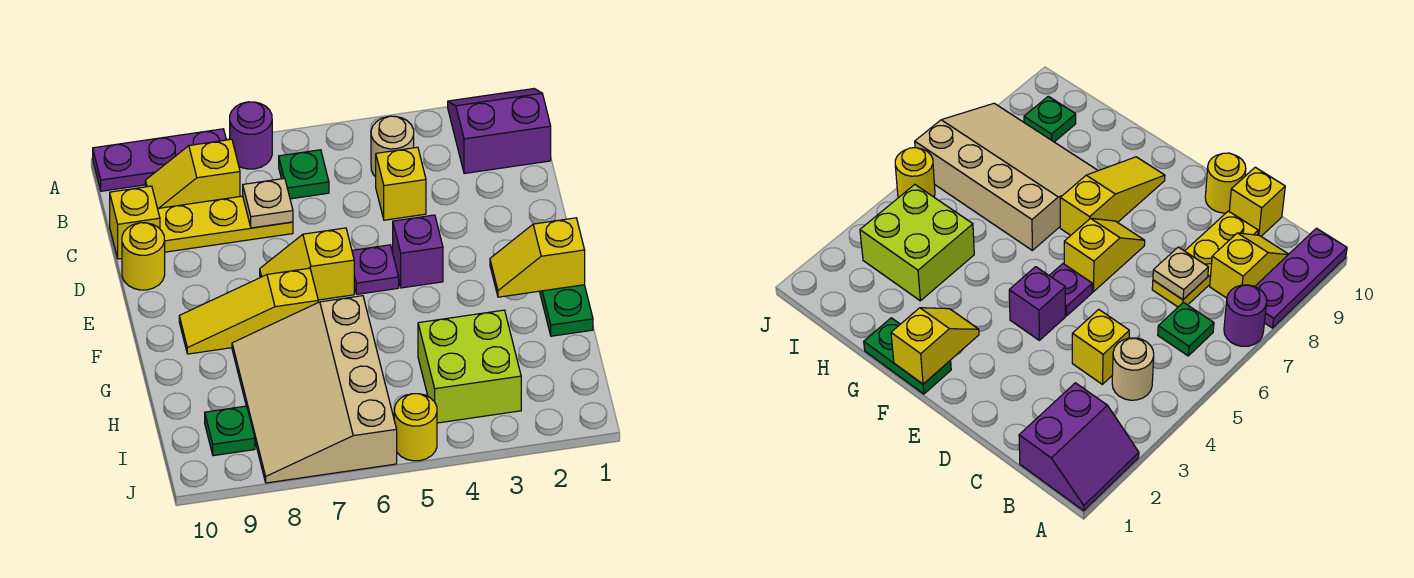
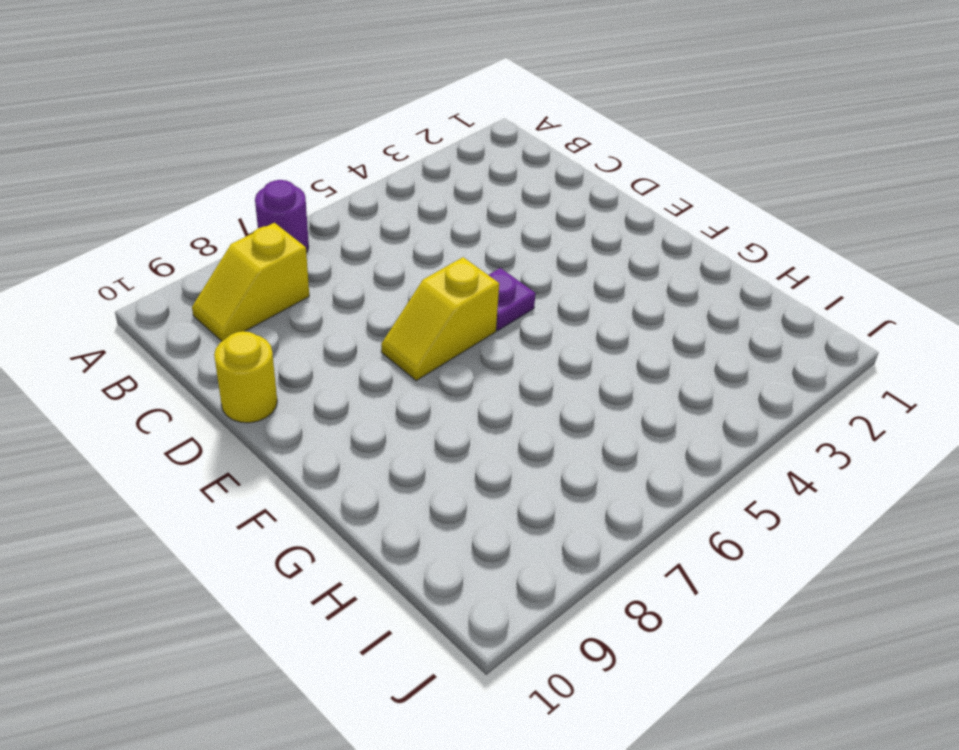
none -> purple slope A1:B2 level 1 top B
none -> purple plate A8:A10 level 1
none -> tan round brick B4 level 1

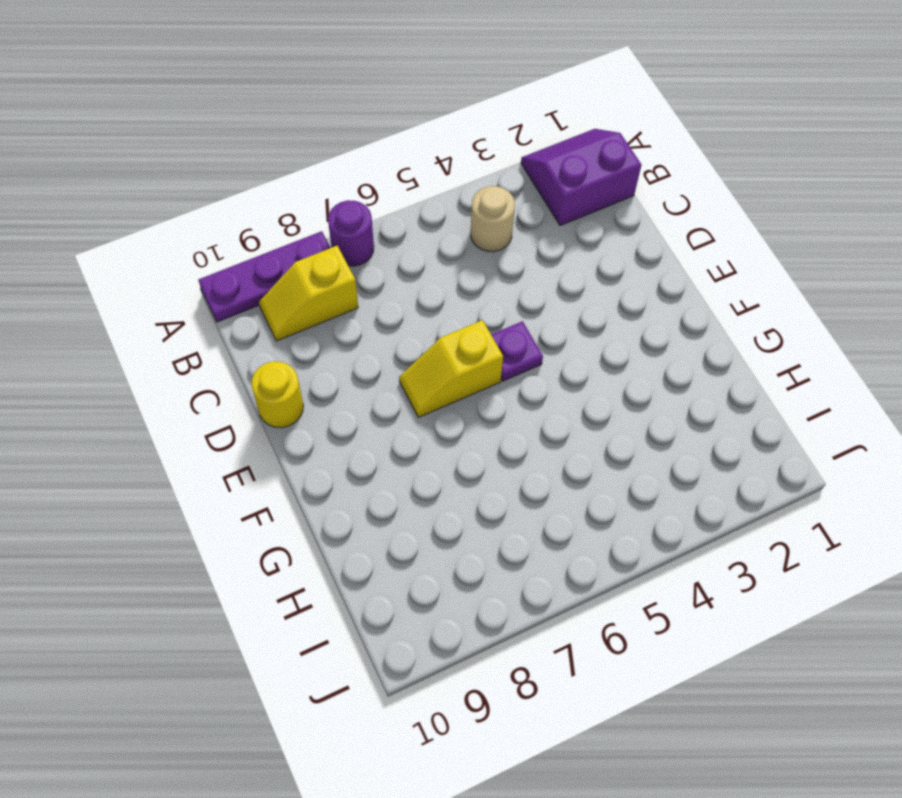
none -> green plate B6 level 1
none -> yellow brick C4 level 1
none -> yellow plate C7:C9 level 1

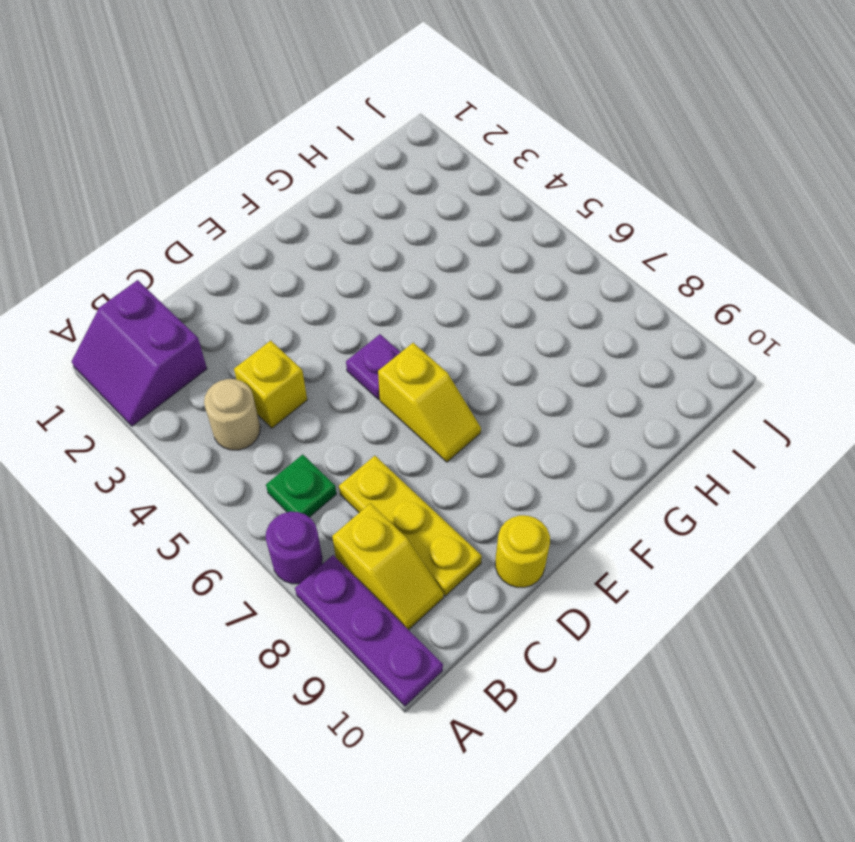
none -> yellow brick C10 level 1
none -> purple brick E4 level 1
none -> green plate F1:G1 level 1

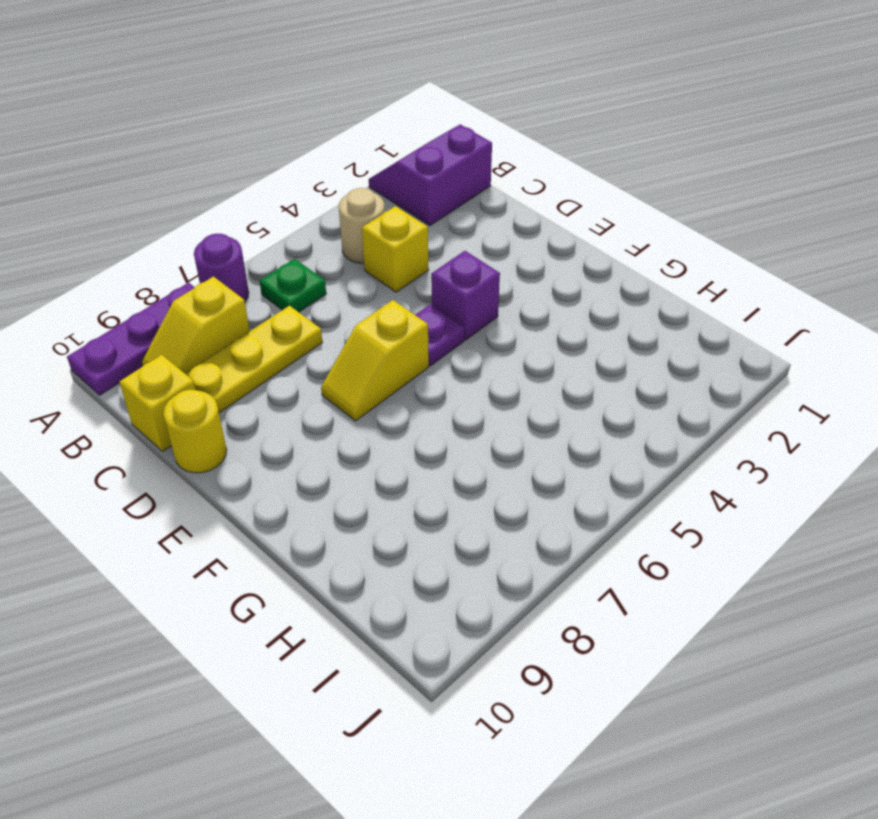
none -> green plate F1:G1 level 1
none -> yellow slope F7:F9 level 1 top 7
none -> tan slope G6:J8 level 1 top 6

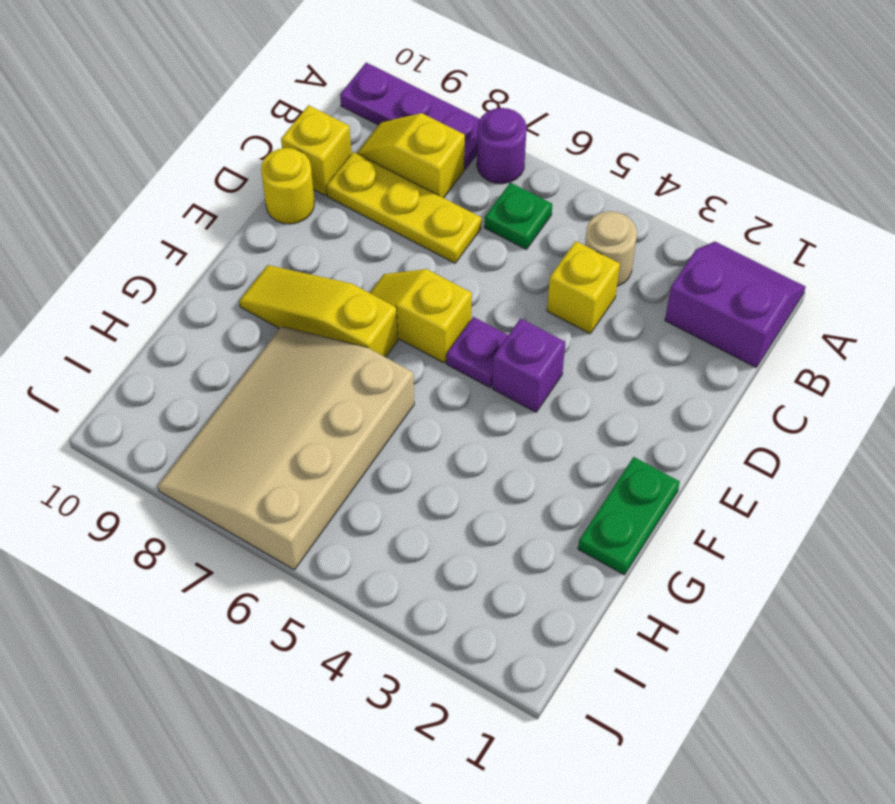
none -> lime brick H3:I4 level 1
none -> green plate I9 level 1
none -> yellow round brick J5 level 1

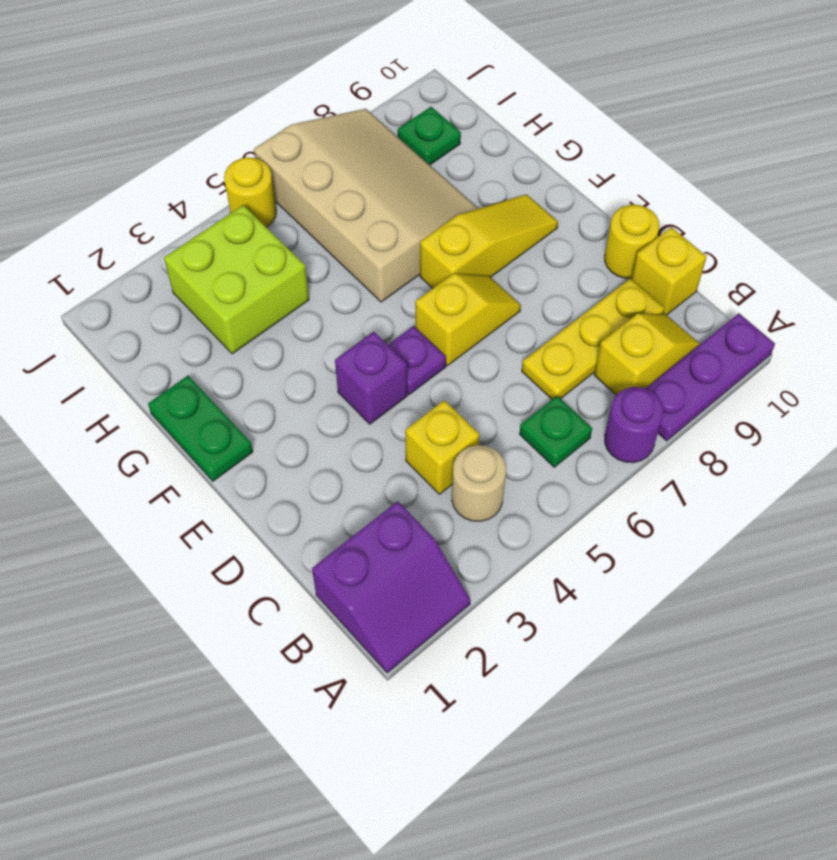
none -> tan plate C7 level 2
none -> yellow slope F1:F2 level 2 top 1

